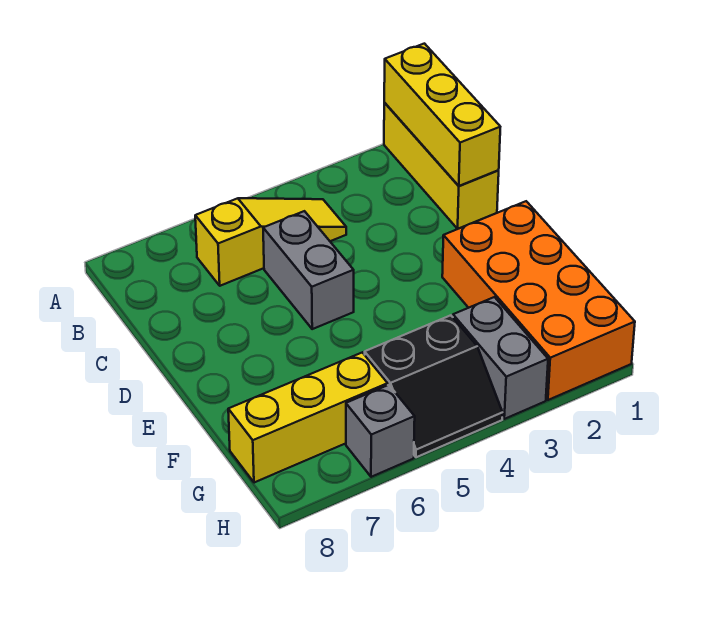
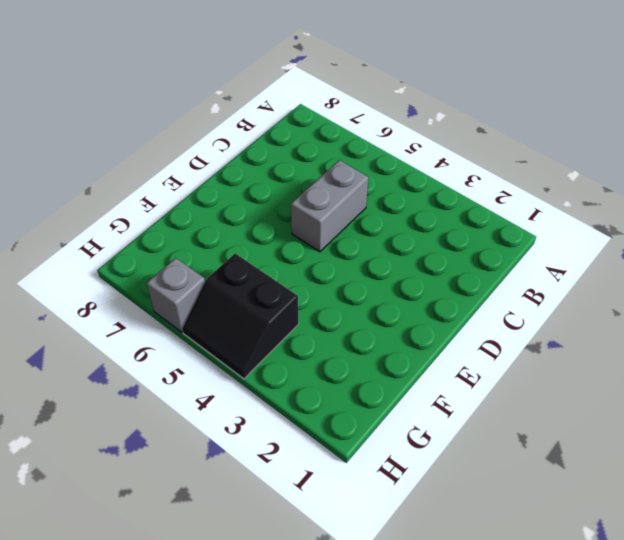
none -> yellow brick A1:C1 level 1
none -> yellow slope B4:B6 level 1 top 6

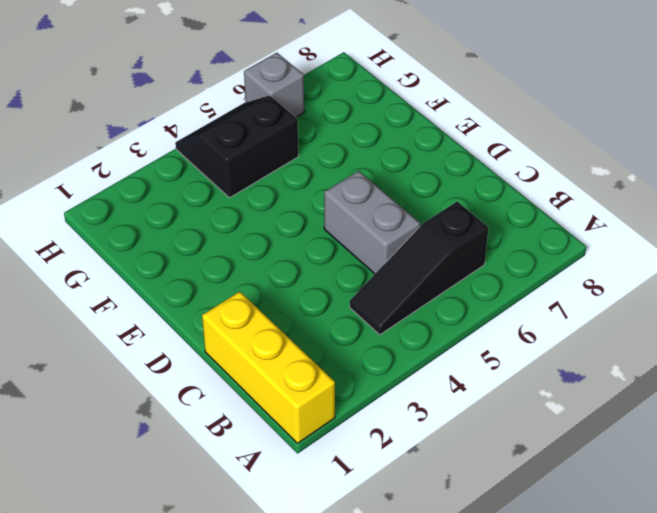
black slope B4:B6 level 1 top 6 -> yellow slope B4:B6 level 1 top 6
none -> orange brick E1:H2 level 1
none -> grey brick G3:H3 level 1

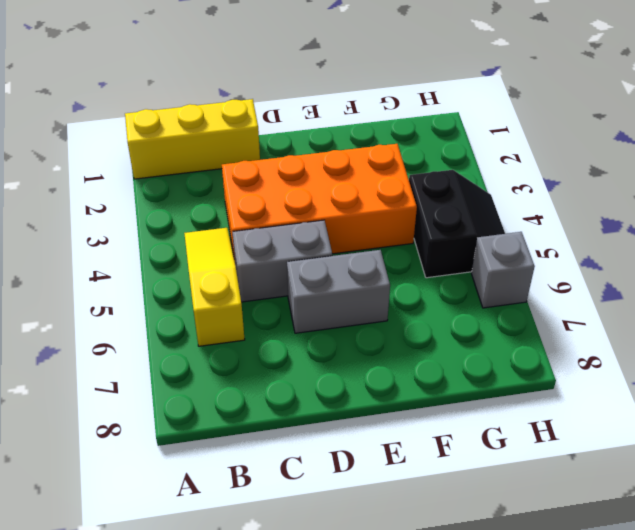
orange brick C3:F4 level 1 -> orange brick E1:H2 level 1
grey brick D6:E6 level 1 -> grey brick G3:H3 level 1
none -> yellow brick G6:G8 level 1
none -> yellow brick A1:C1 level 2

